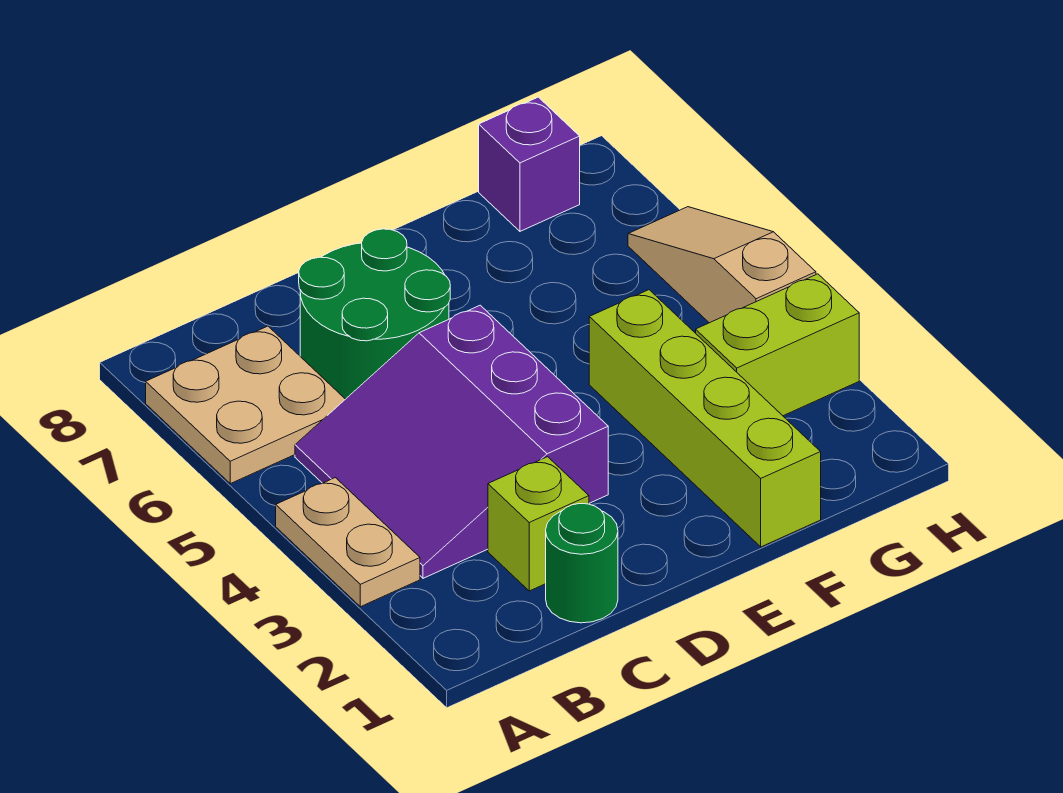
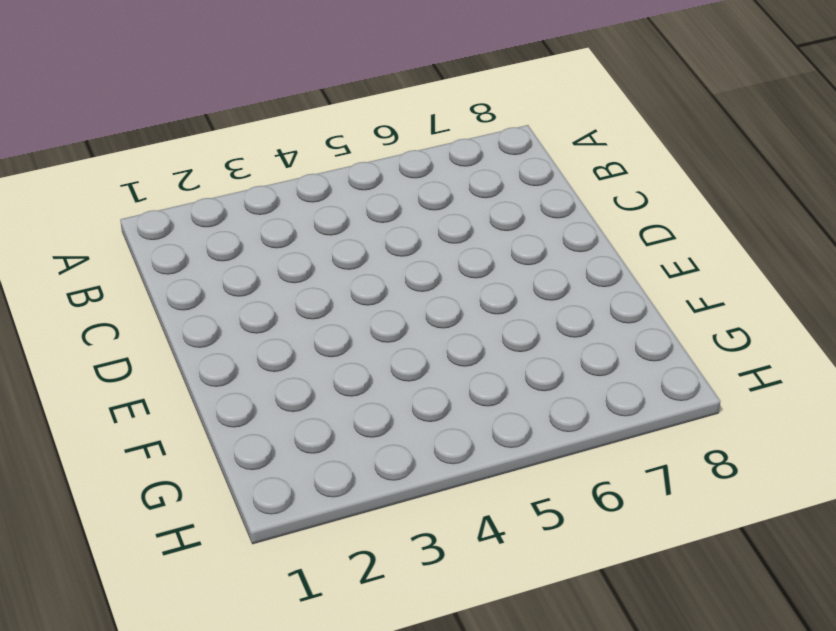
none -> tan plate A3:A4 level 1
none -> tan plate A6:B7 level 1

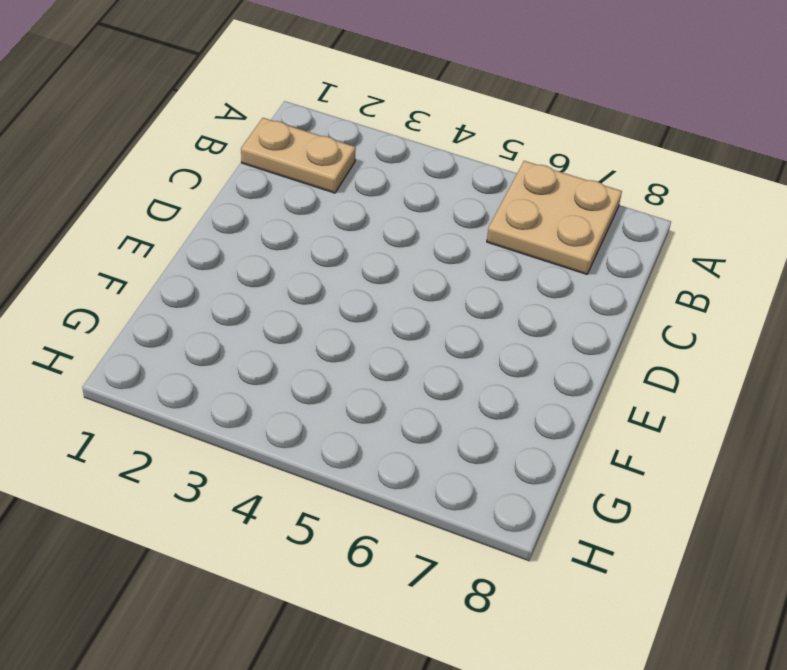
tan plate B1:B2 level 1 -> tan plate A3:A4 level 1
none -> purple slope B3:D5 level 1 top D
none -> green round brick C1 level 1

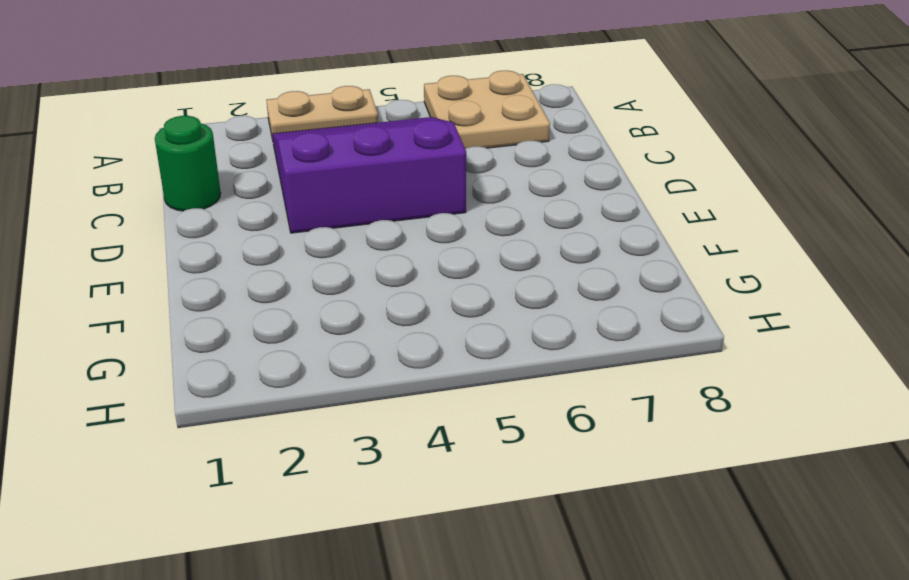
none -> lime brick C2 level 1
none -> green round brick C6:D7 level 1

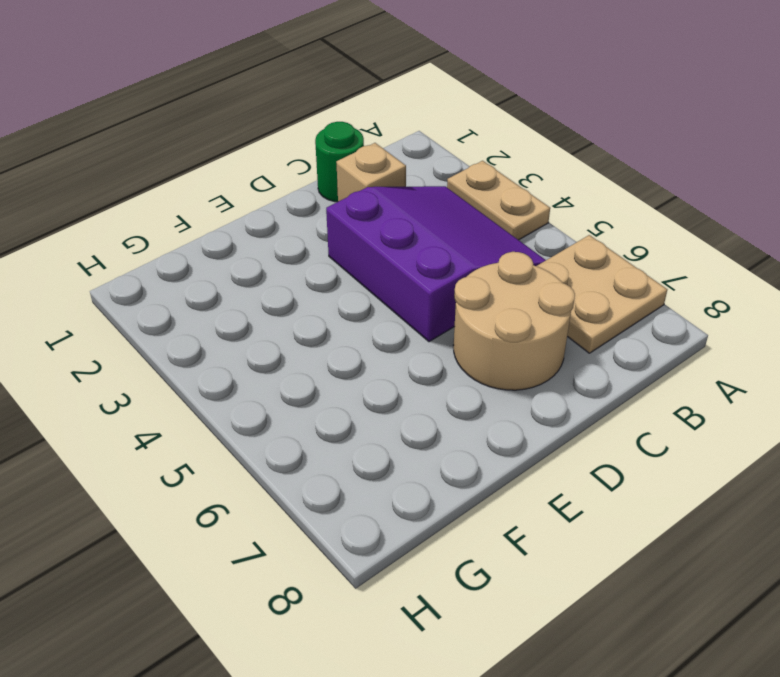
tan brick C2 level 1 -> lime brick C2 level 1
tan round brick C6:D7 level 1 -> green round brick C6:D7 level 1
none -> lime brick F1:F4 level 1
none -> lime brick G3:H3 level 1

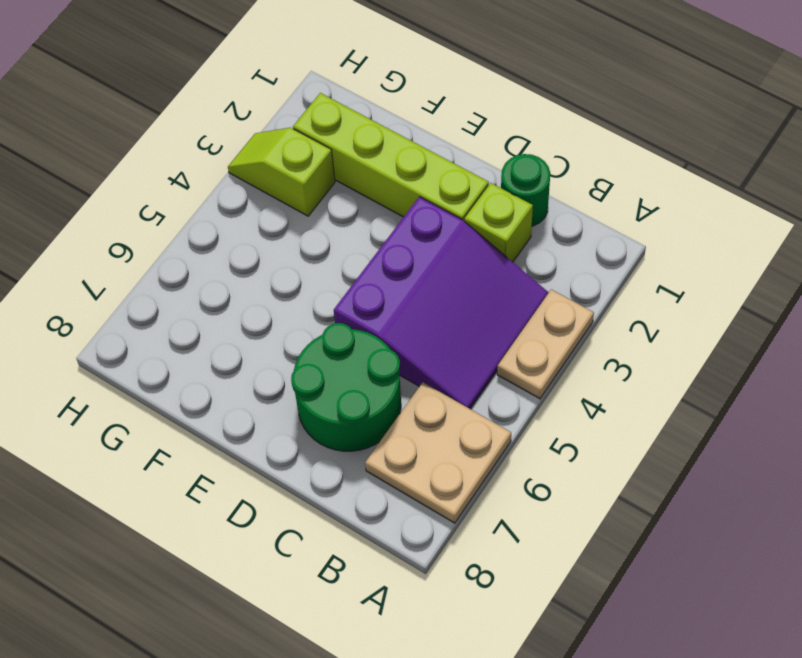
lime brick D2:G2 level 1 -> lime brick F1:F4 level 1
lime slope G3:H3 level 1 top G -> lime brick G3:H3 level 1
none -> purple brick G8 level 1
none -> tan slope H4:H6 level 1 top 4

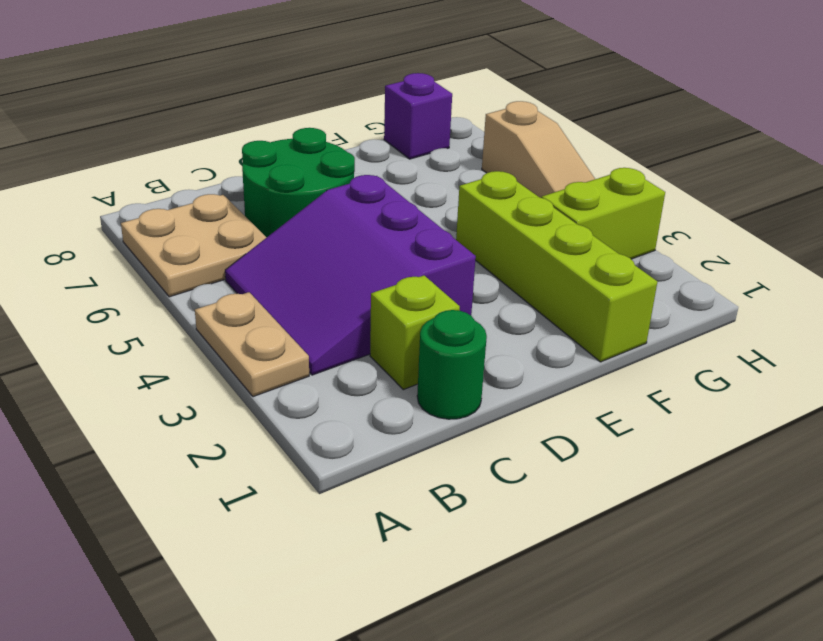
tan slope H4:H6 level 1 top 6 -> tan slope H4:H6 level 1 top 4

